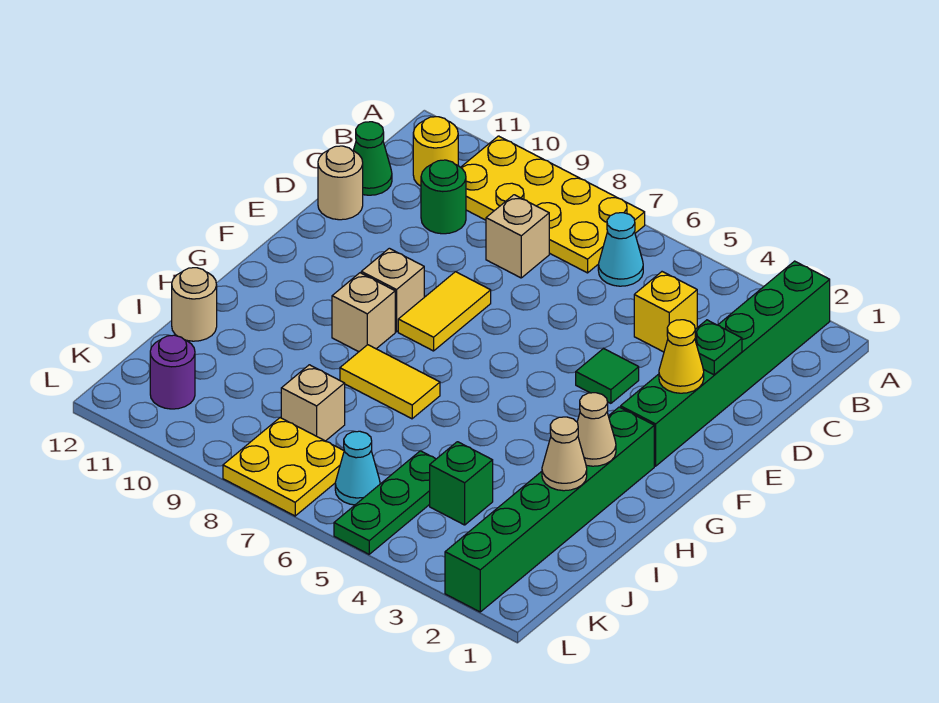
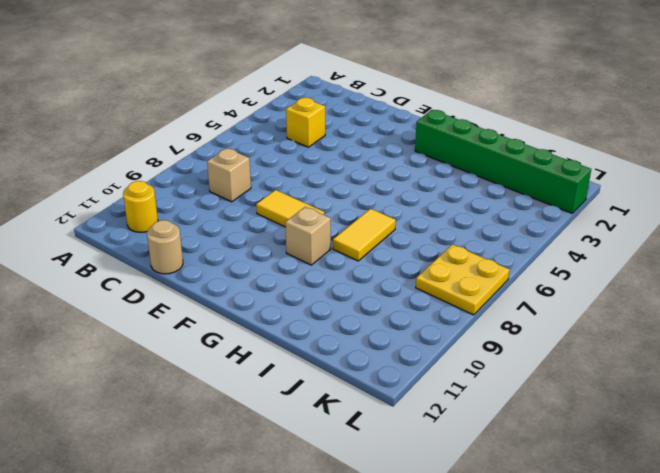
none -> green brick A2:F2 level 1
none -> yellow plate A7:B10 level 1
none -> cyan cone B6 level 1

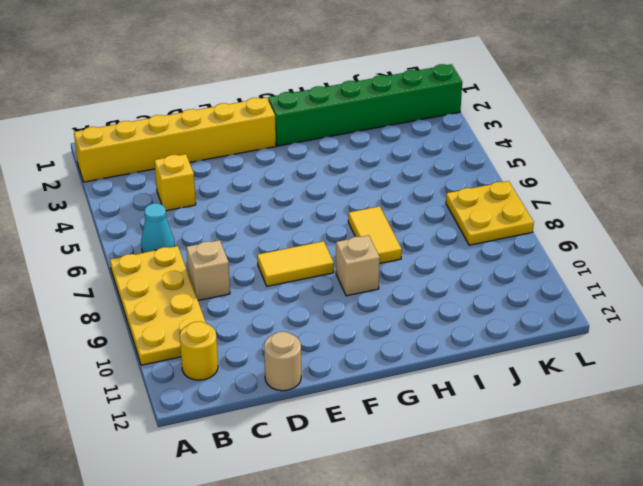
yellow brick A2:F2 level 1 -> green brick A2:F2 level 1
none -> green round brick C10 level 1
none -> green cone C12 level 1
none -> green tile E4 level 1

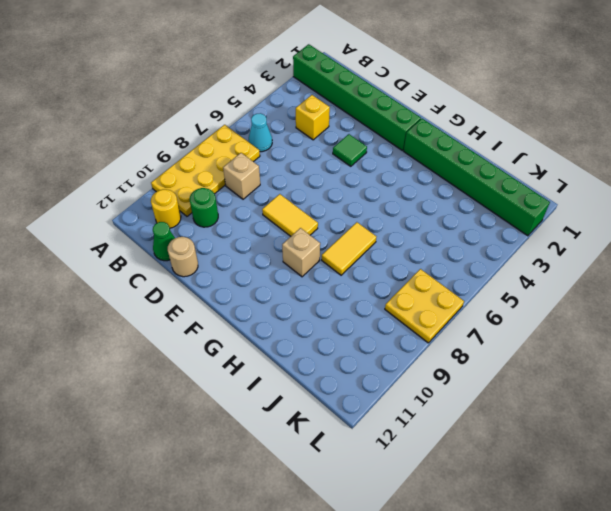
none -> tan brick F9 level 1
none -> tan round brick I12 level 1
none -> green brick J4 level 1

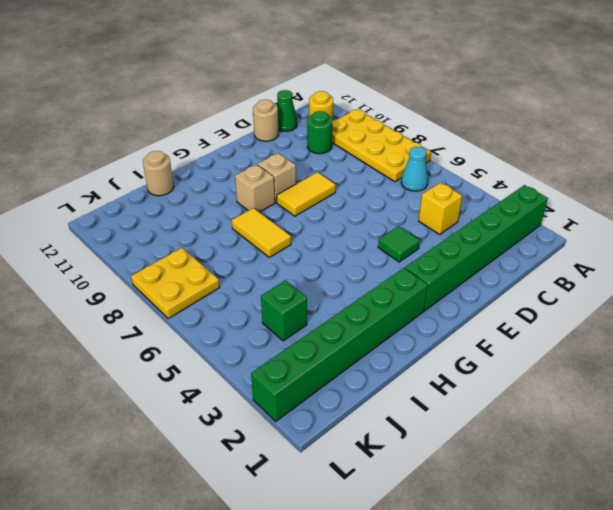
none -> tan brick C8 level 1
none -> green plate J5:L5 level 1
none -> tan brick J8 level 1

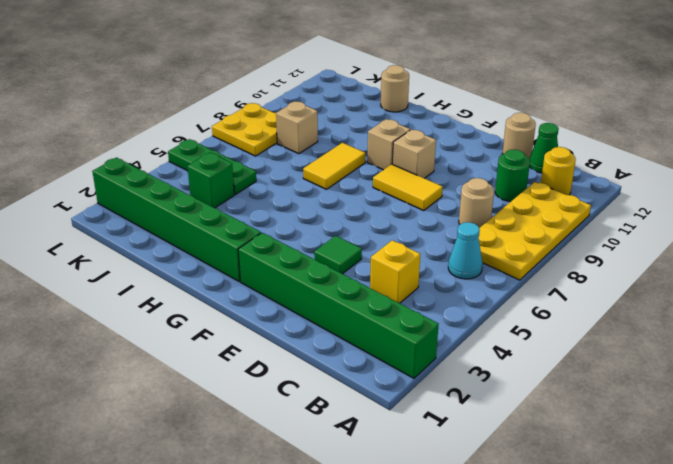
tan round brick C8 level 1 -> tan brick C8 level 1
none -> cyan cone K6 level 1
none -> purple round brick K11 level 1
none -> green plate D2 level 2

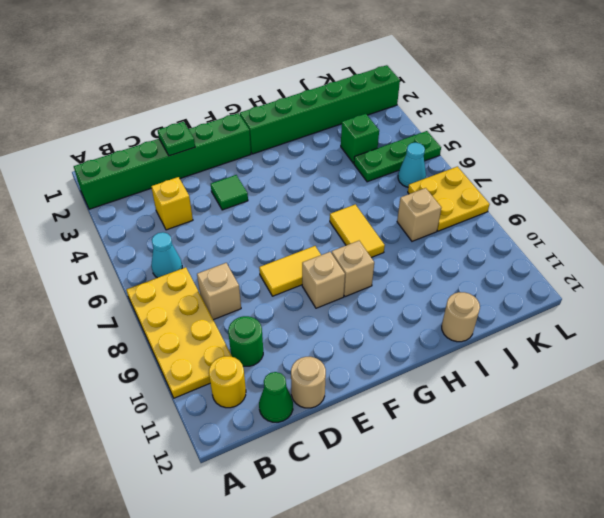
none -> purple round brick K11 level 1
none -> yellow cone E2 level 2
none -> tan cone H2 level 2

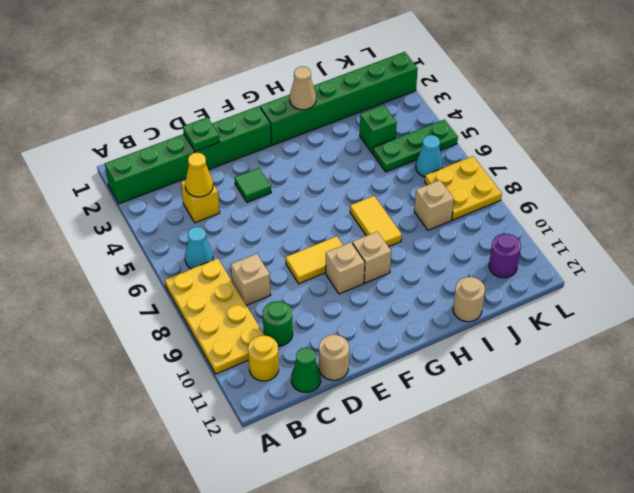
yellow cone C4 level 2 -> yellow cone E2 level 2
none -> tan cone I2 level 2

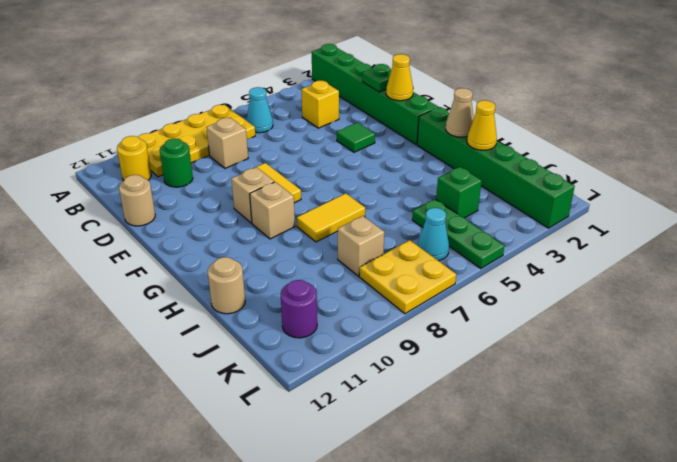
yellow cone I2 level 2 -> tan cone I2 level 2
none -> green cone C12 level 1

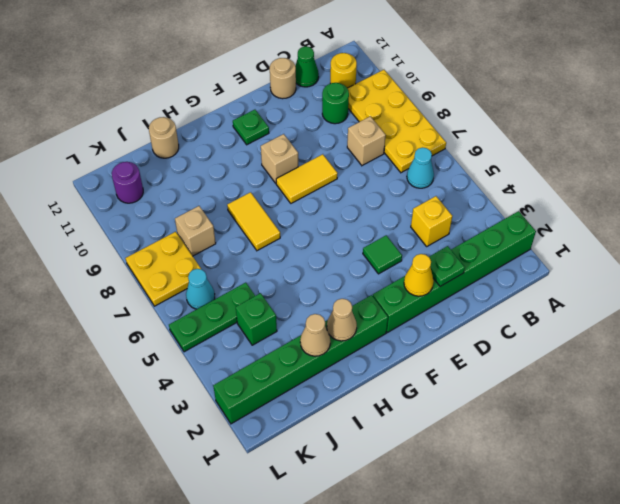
green plate F11 level 1 -> none
none -> tan brick G9 level 1

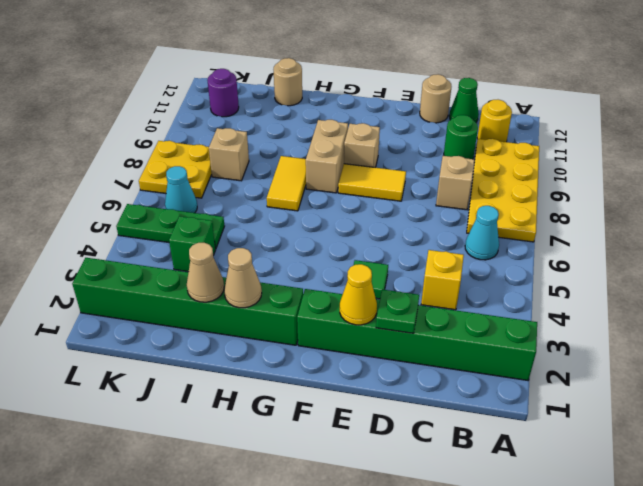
tan brick G8:G9 level 1 -> tan brick G9 level 1

